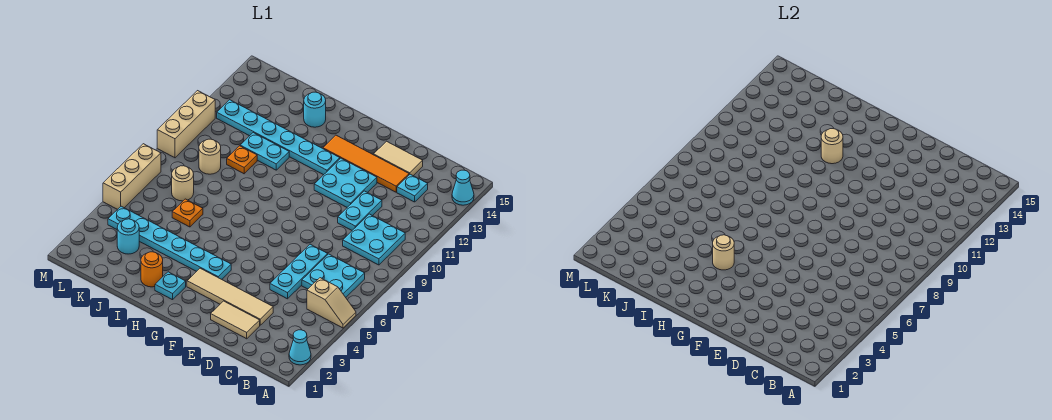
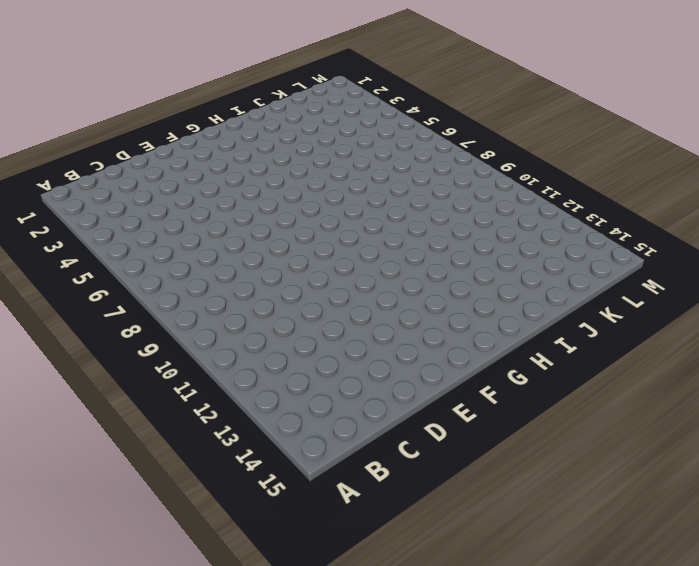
none -> cyan cone A2 level 1
none -> tan slope A5:B5 level 1 top B
none -> cyan cone A14 level 1

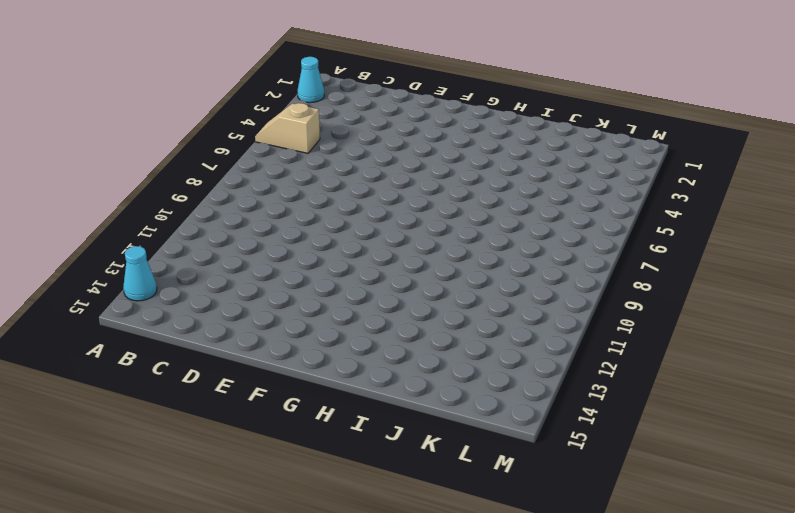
none -> cyan plate B6:C7 level 1
none -> cyan plate B9:C10 level 1
none -> cyan plate C13 level 1

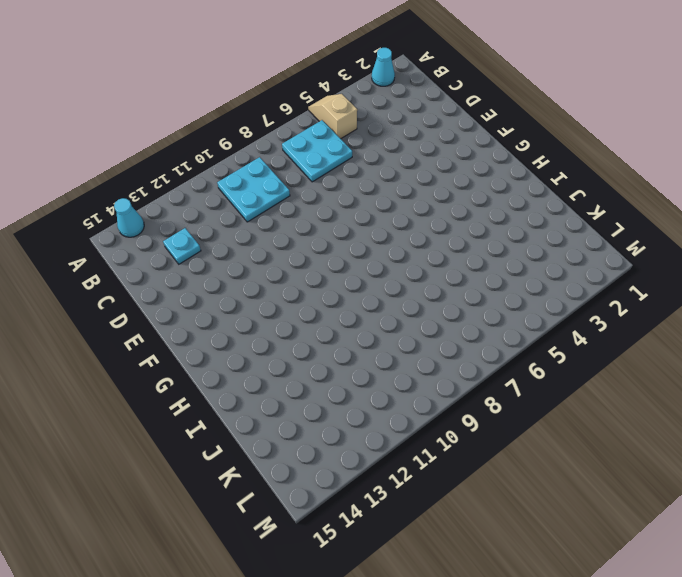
none -> tan tile D2:E2 level 1
none -> tan tile D3:G3 level 1
none -> cyan plate D5:D7 level 1

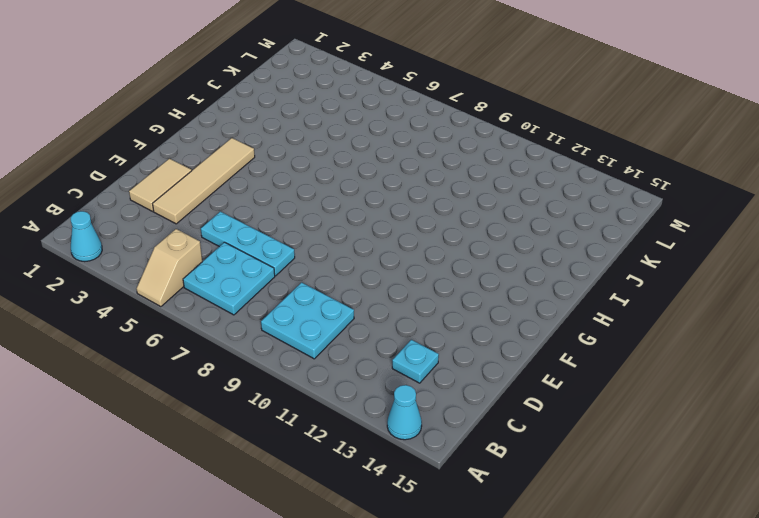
none -> cyan plate D10:D11 level 1
none -> orange tile D13:G13 level 1
none -> tan tile D14:E14 level 1

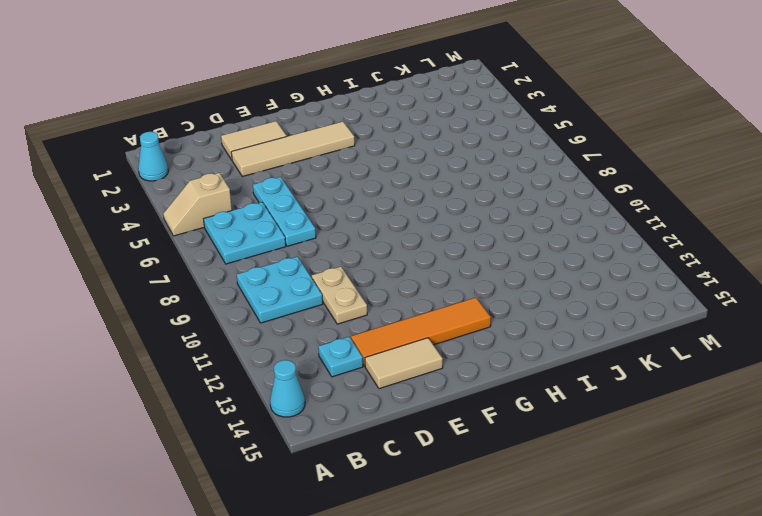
tan plate D10:D11 level 1 -> cyan plate D10:D11 level 1
none -> cyan plate E11:F12 level 1
none -> cyan plate G4:L4 level 1
none -> cyan plate G12:L12 level 1

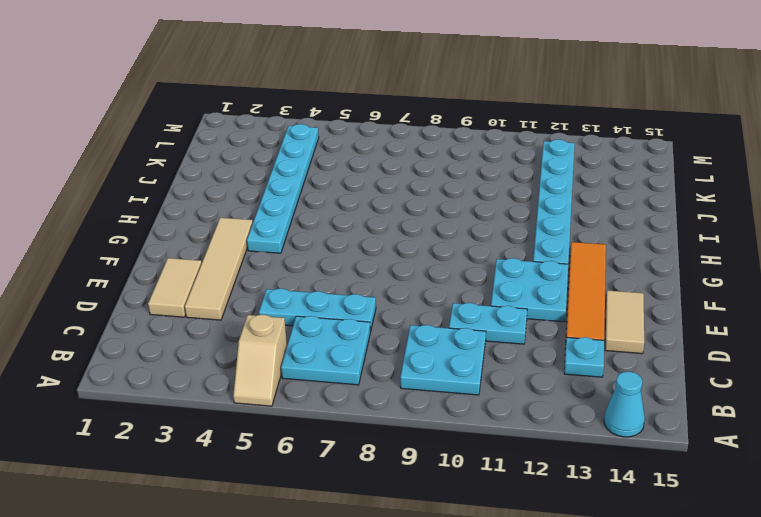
none -> cyan cone A2 level 1
none -> cyan plate H2 level 1
none -> orange round brick I2 level 1

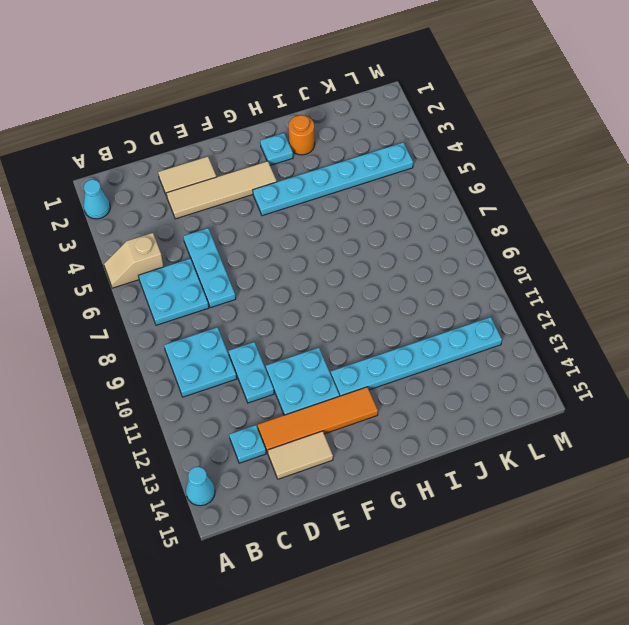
none -> cyan plate I11:J11 level 1
none -> cyan round brick I14 level 1
none -> orange plate J6 level 1

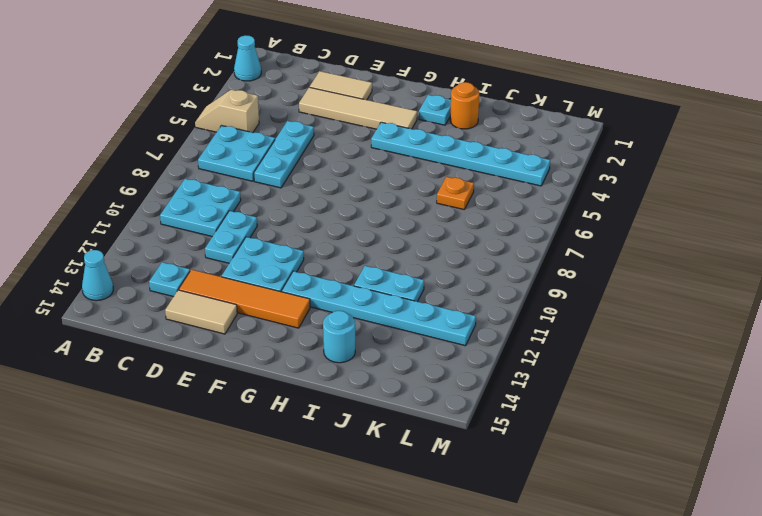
none -> orange plate J10 level 1
none -> cyan round brick K3 level 1
none -> tan round brick K7 level 1

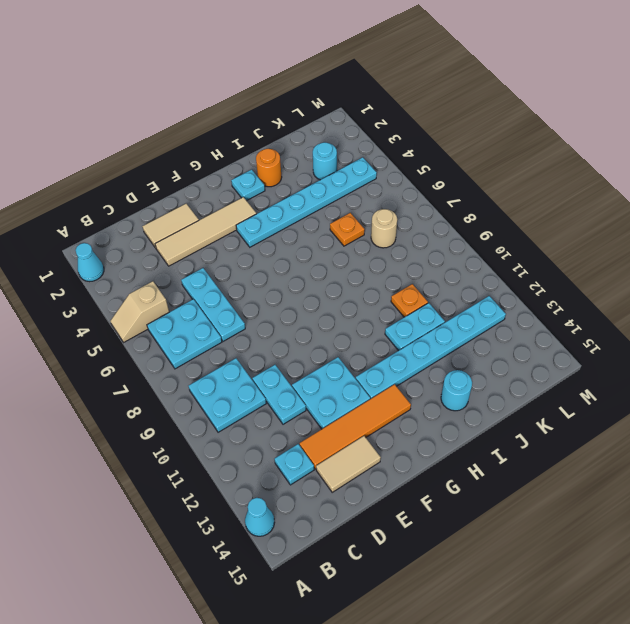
none -> tan round brick K9 level 1
none -> tan brick M5:M7 level 1
none -> tan brick M9:M11 level 1

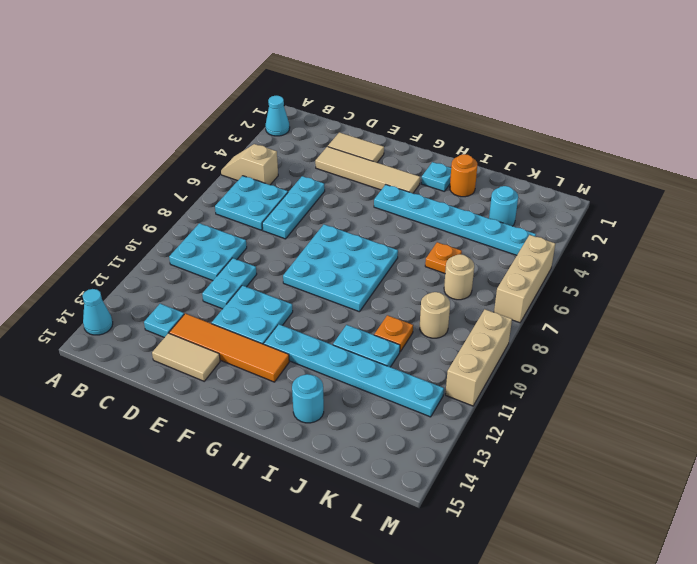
cyan plate F7:H9 level 1 -> none
none -> tan round brick H4 level 2
none -> tan round brick H12 level 2

